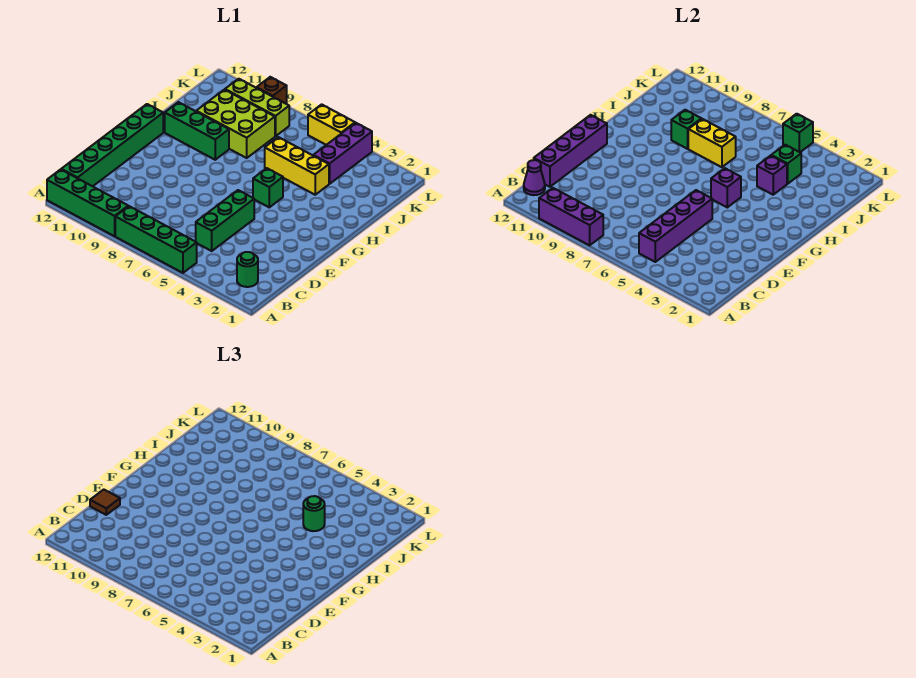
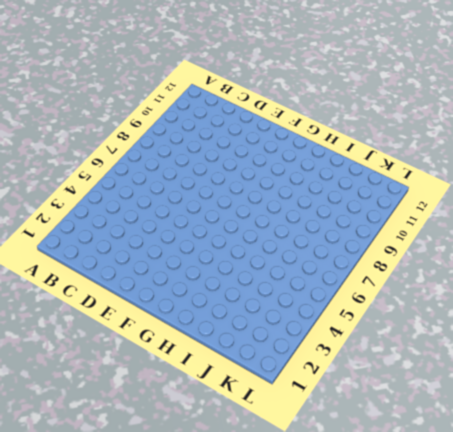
none -> green brick A5:A8 level 1
none -> green brick A9:A12 level 1
none -> green round brick B2 level 1

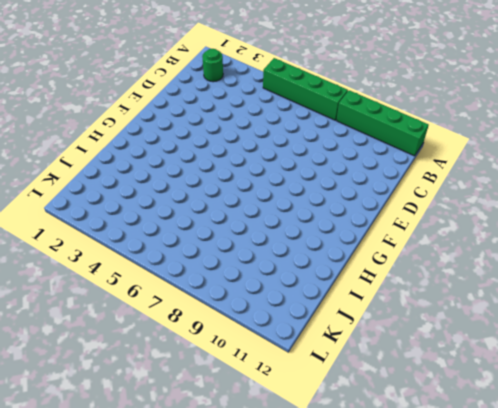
none -> green brick B12:G12 level 1
none -> green brick C5:E5 level 1
none -> green brick G5 level 1

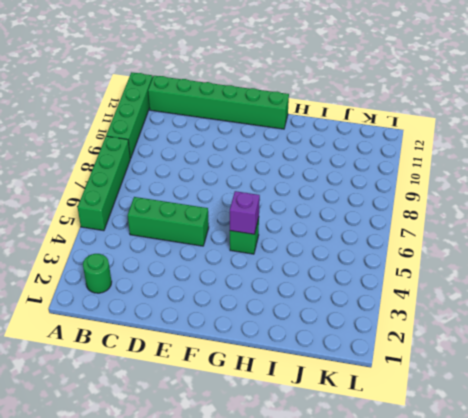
none -> green brick H9:H11 level 1
none -> yellow brick I4:I6 level 1
none -> lime brick I8:J10 level 1

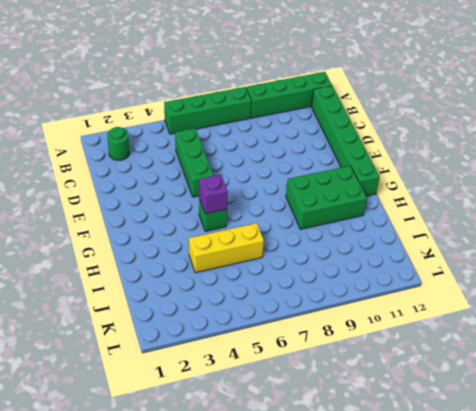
green brick G9:H11 level 1 -> green brick H9:H11 level 1
none -> lime brick I8:J10 level 1
none -> purple brick J4:L4 level 1
none -> lime brick K8:K10 level 1

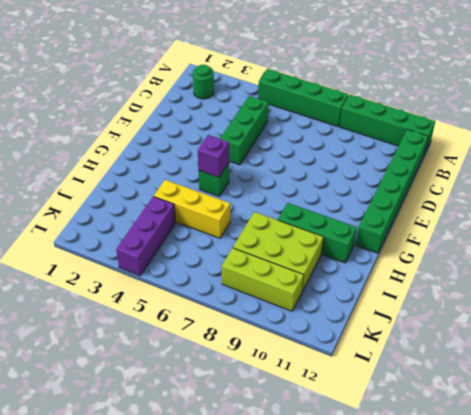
none -> yellow brick L5:L6 level 1
none -> brown brick L9 level 1
none -> purple brick A8:A10 level 2

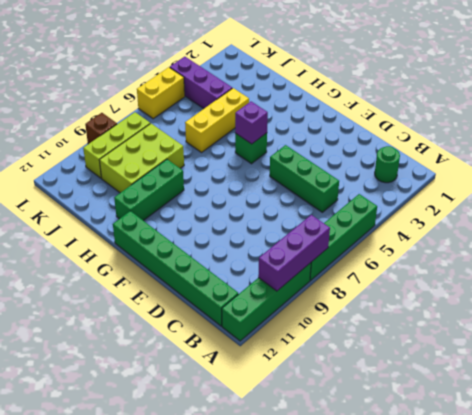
none -> purple brick B5:E5 level 2
none -> purple cone B12 level 2
none -> purple brick C12:F12 level 2

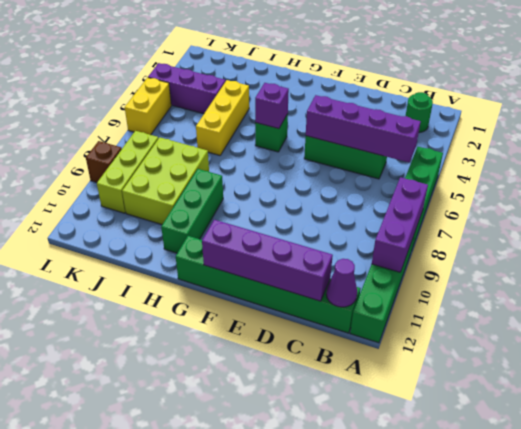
none -> purple brick I4 level 2
none -> yellow brick I7:I8 level 2
none -> green brick I9 level 2

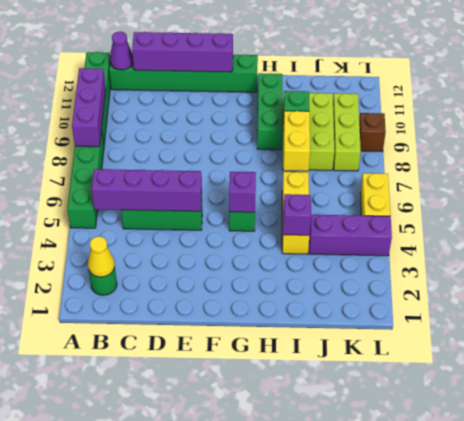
yellow cone B2 level 2 -> none
none -> green brick J4 level 2
none -> green brick L5 level 2
none -> brown tile D12 level 3

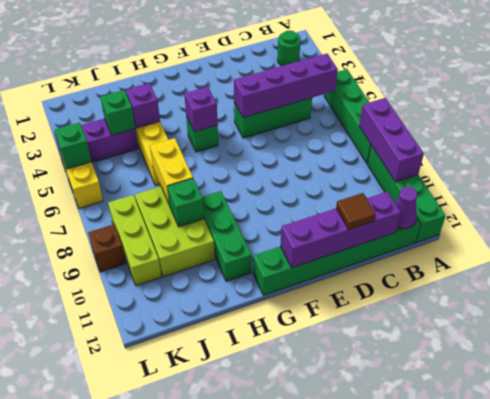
none -> green round brick I4 level 3

